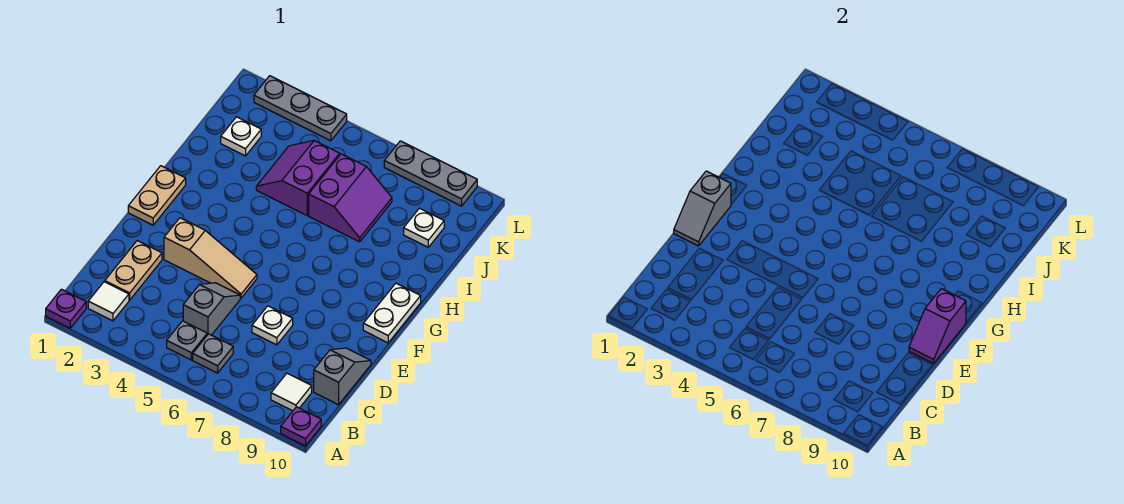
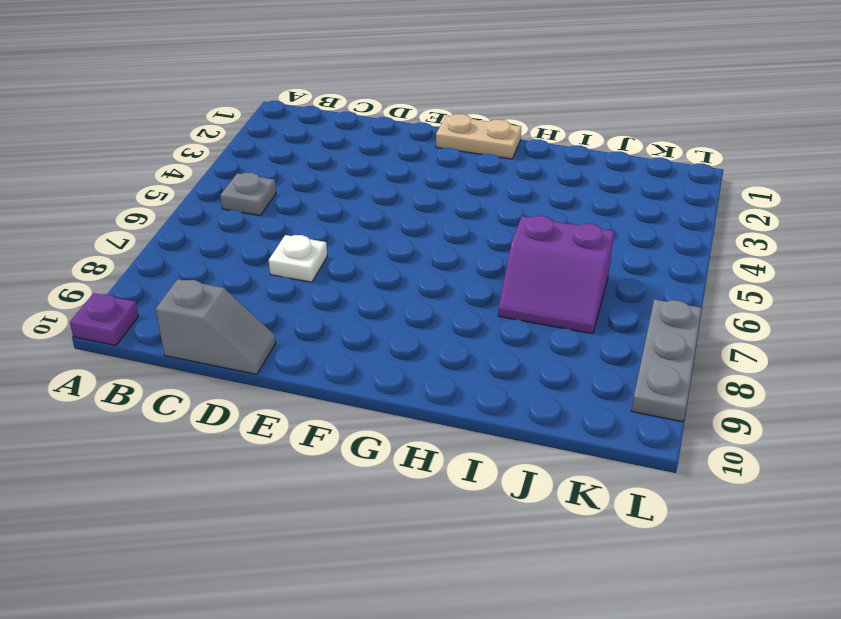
none -> purple plate A1 level 1
none -> white tile B2 level 1
none -> grey plate B6 level 1

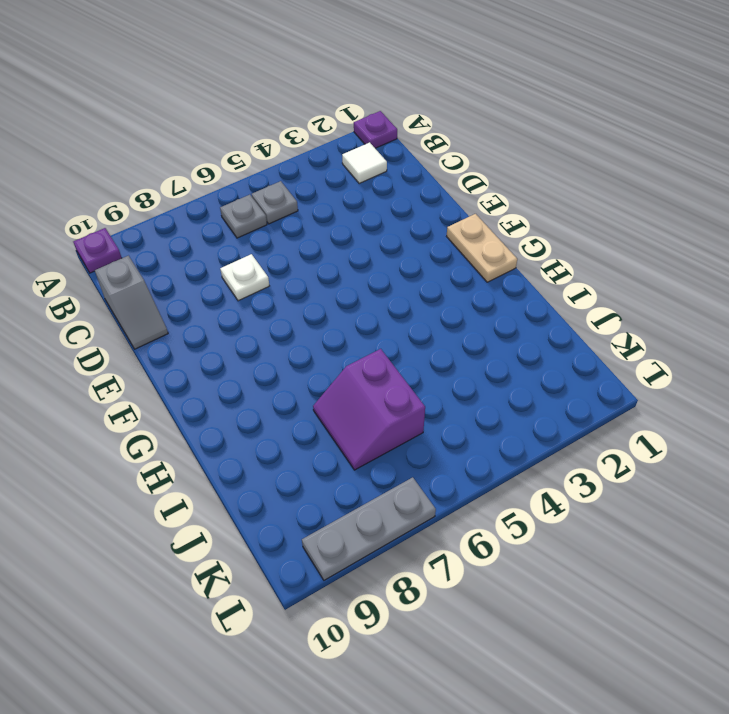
none -> white tile B9 level 1
none -> tan plate C2:D2 level 1
none -> grey slope C5:D5 level 1 top C

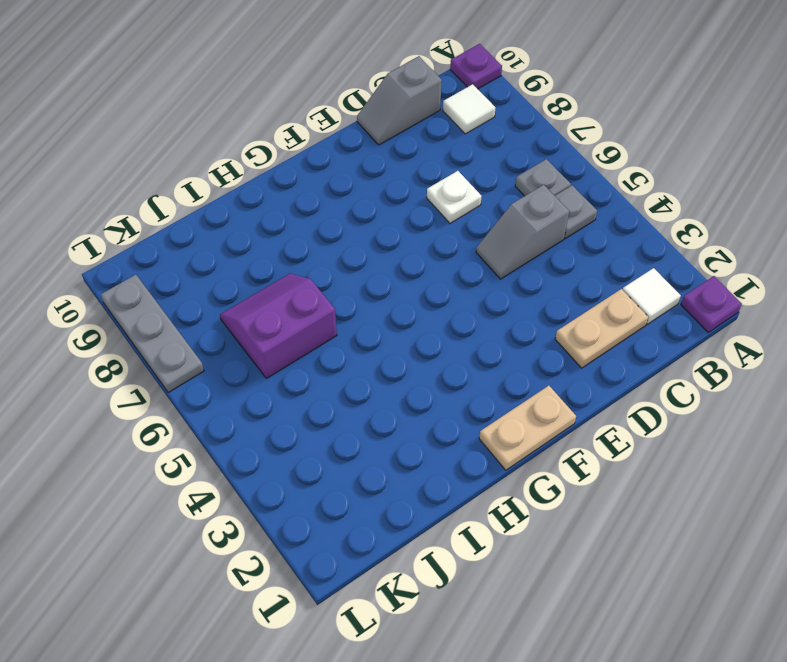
none -> tan slope E3:E5 level 1 top 3
none -> white plate F10:G10 level 1
none -> purple slope I4:J5 level 1 top 5

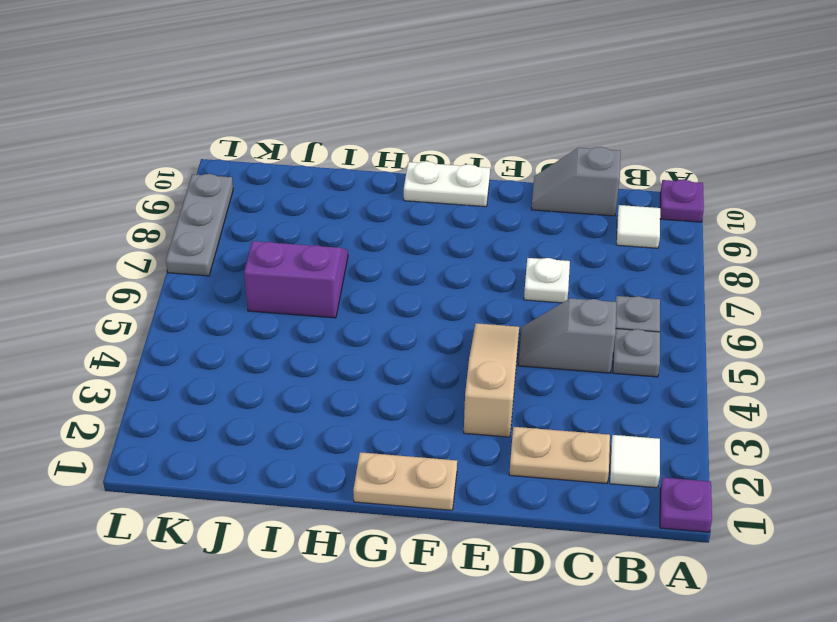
none -> purple slope I4:J5 level 1 top 5
none -> white plate J2 level 1
none -> white plate J9 level 1

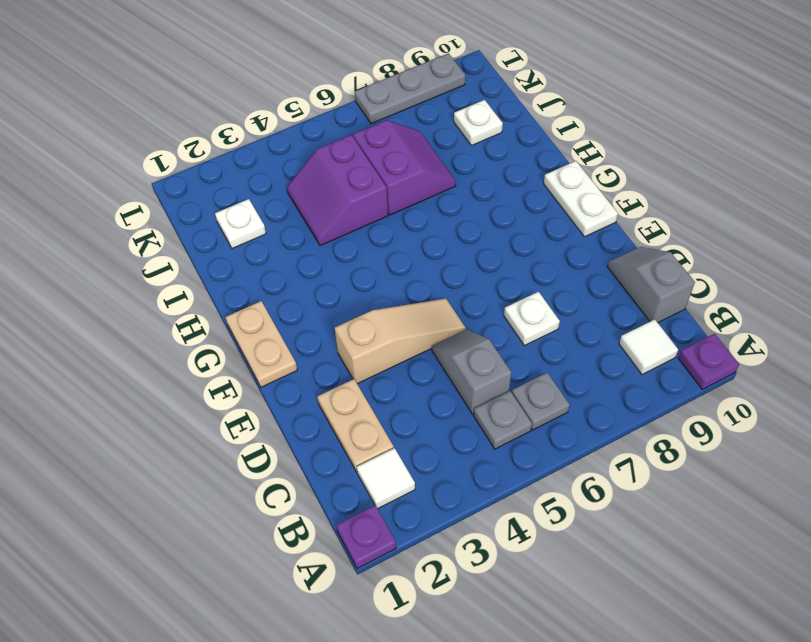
none -> grey plate L2:L4 level 1
none -> grey slope E1:F1 level 2 top F
none -> purple slope E10:F10 level 2 top F

